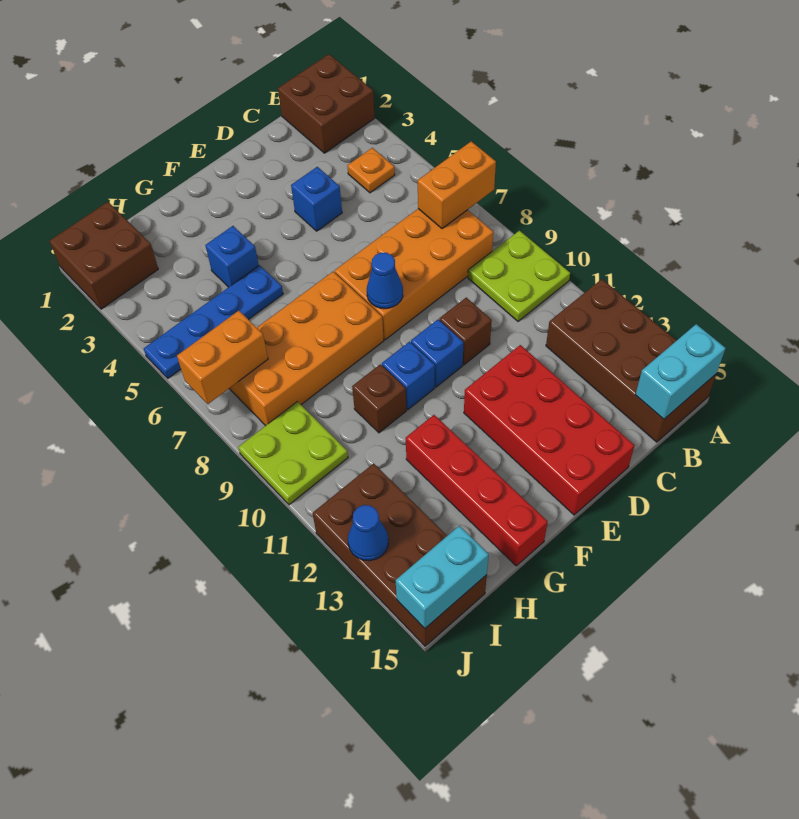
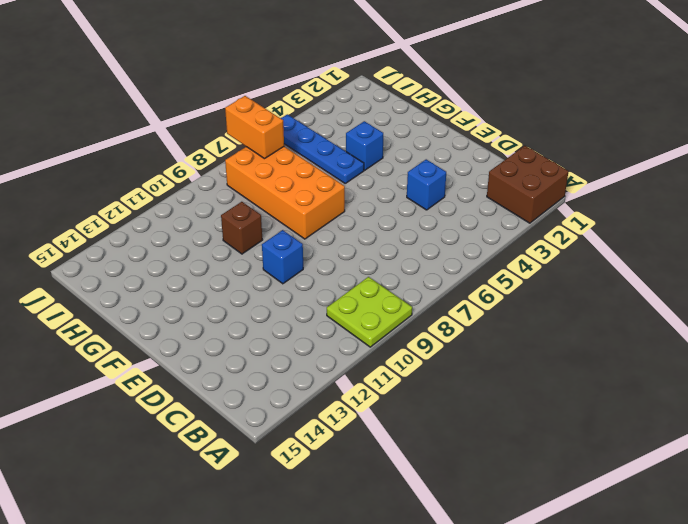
none -> brown brick A12:B15 level 1
none -> orange plate B4 level 1
none -> orange brick B7:E8 level 1

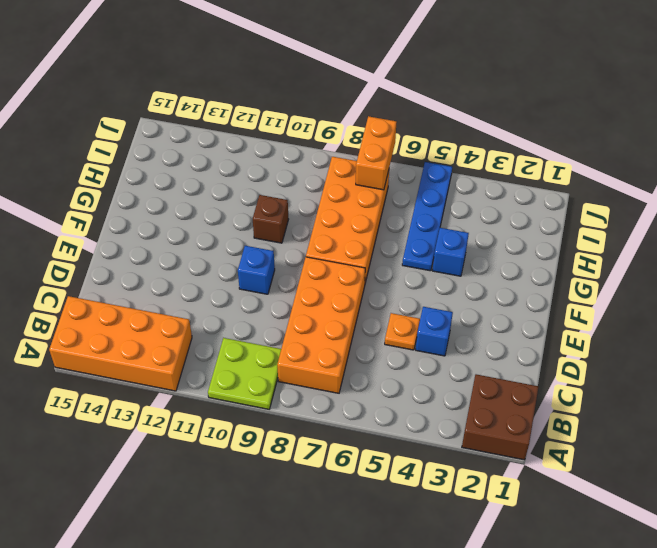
orange brick A12:B15 level 1 -> brown brick A12:B15 level 1
orange plate D5 level 1 -> orange plate B4 level 1
none -> brown brick D10 level 1
none -> red brick D12:E15 level 1
none -> blue brick F10 level 1

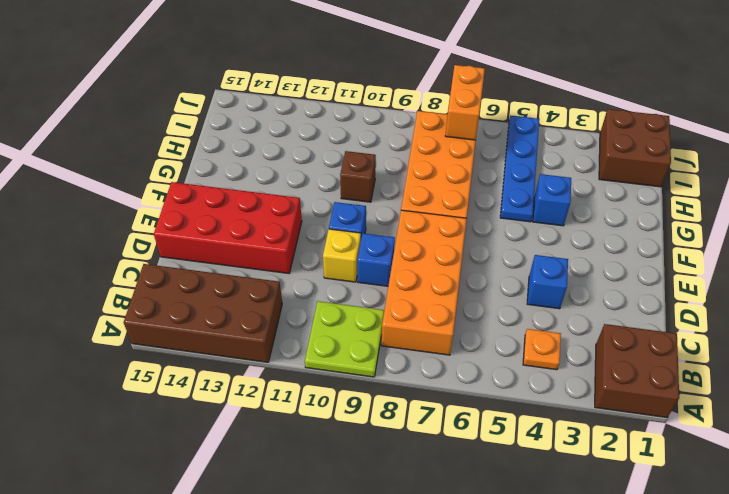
blue brick D9 level 1 -> blue brick F10 level 1
yellow brick D10 level 1 -> brown brick D10 level 1
none -> red brick G12:G15 level 1
none -> lime plate I9:J10 level 1
none -> brown brick I12:J15 level 1

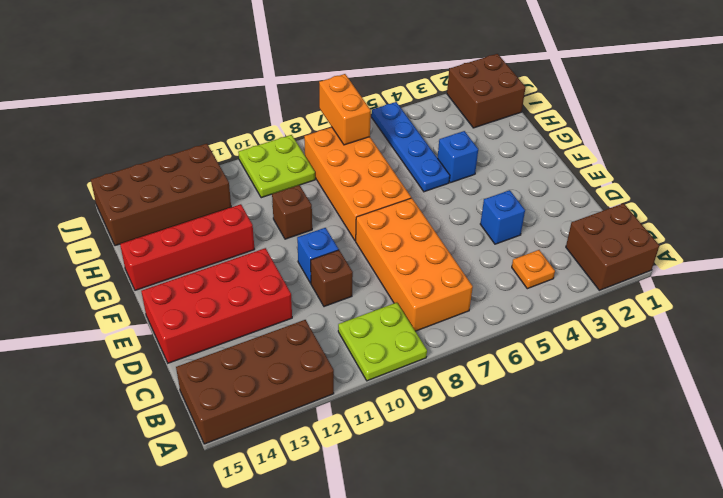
none -> blue brick F10 level 1
none -> orange brick A7:B7 level 2
none -> cyan brick A15:B15 level 2

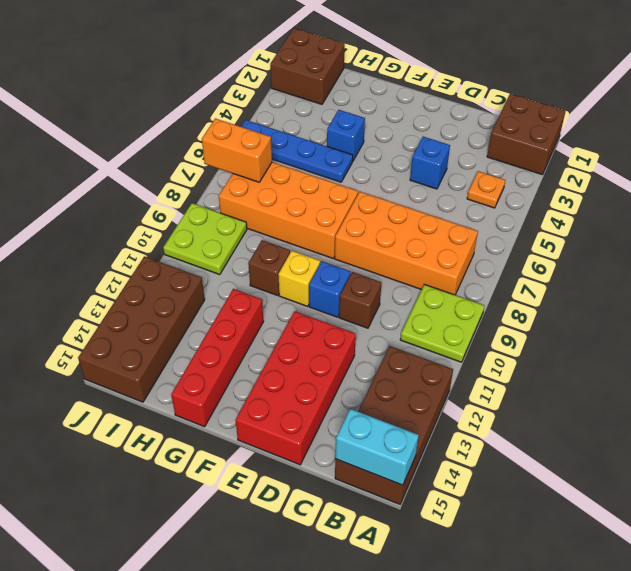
yellow brick F10 level 1 -> blue brick F10 level 1
none -> orange brick A7:B7 level 2
none -> blue cone E8 level 2
none -> cyan brick I15:J15 level 2

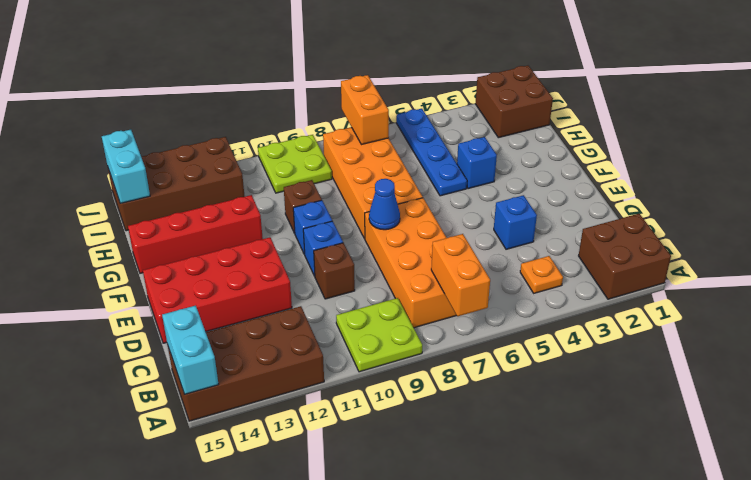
none -> blue cone J13 level 2

